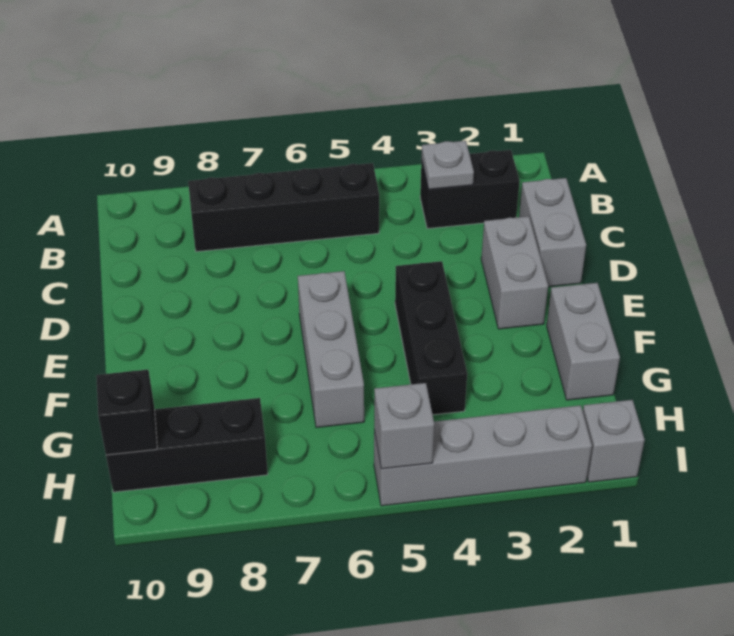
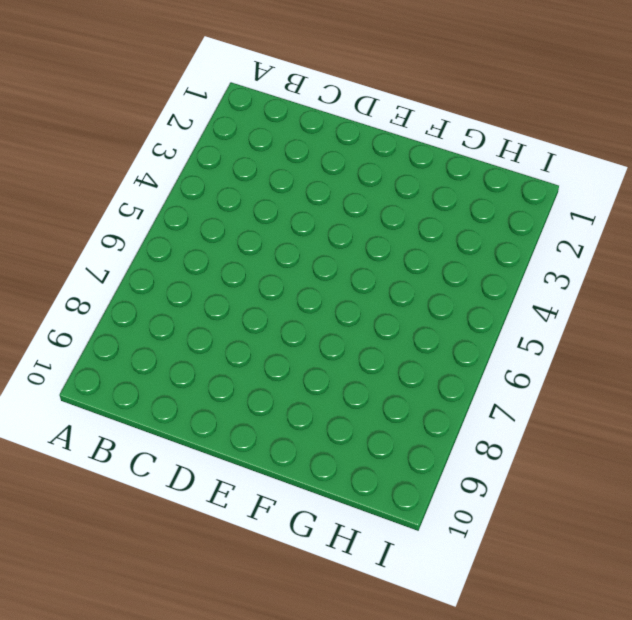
none -> black brick B2:B3 level 1
none -> black brick B5:B8 level 1
none -> grey brick C1:D1 level 1

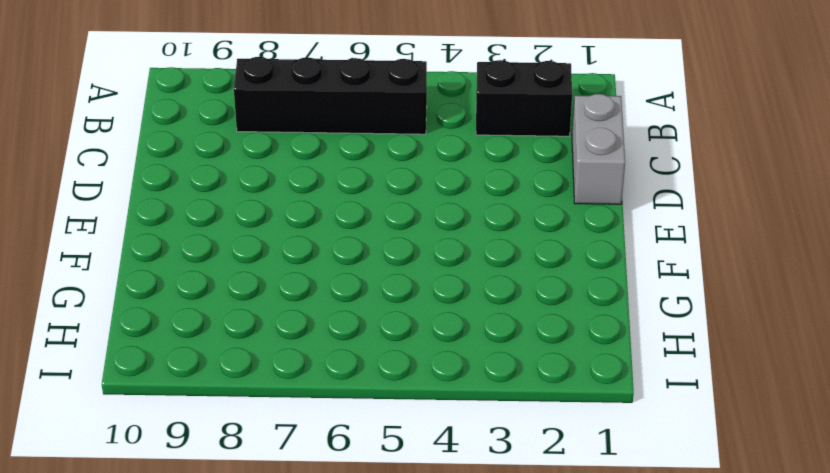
none -> grey brick D2:E2 level 1
none -> black brick E4:G4 level 1
none -> grey brick E6:G6 level 1

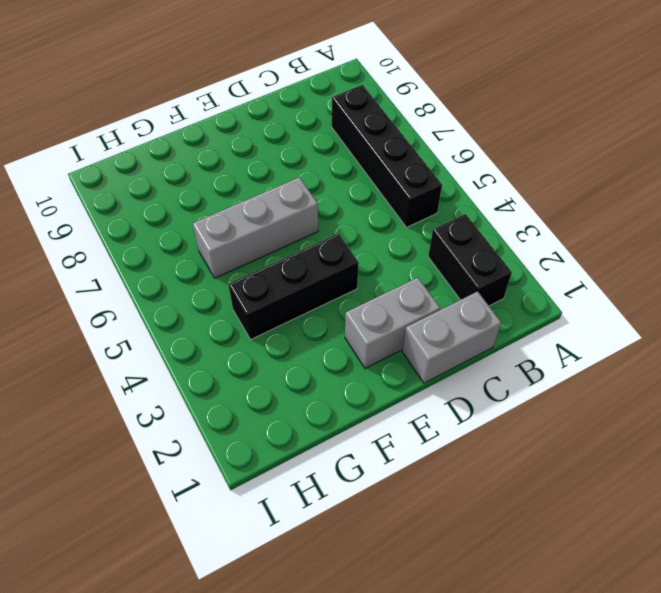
none -> grey brick F1:G1 level 1
none -> black brick H8:H10 level 1
none -> grey brick I1 level 1

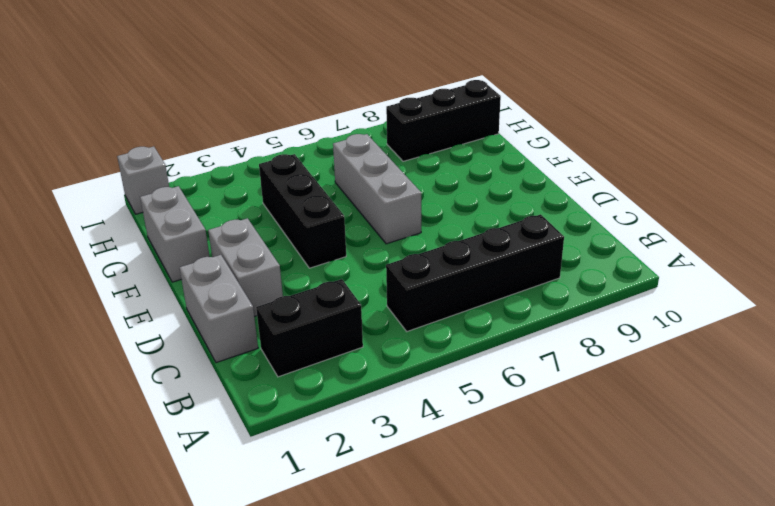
none -> grey brick I2:I5 level 1
none -> grey plate B3 level 2
none -> black brick H10 level 2

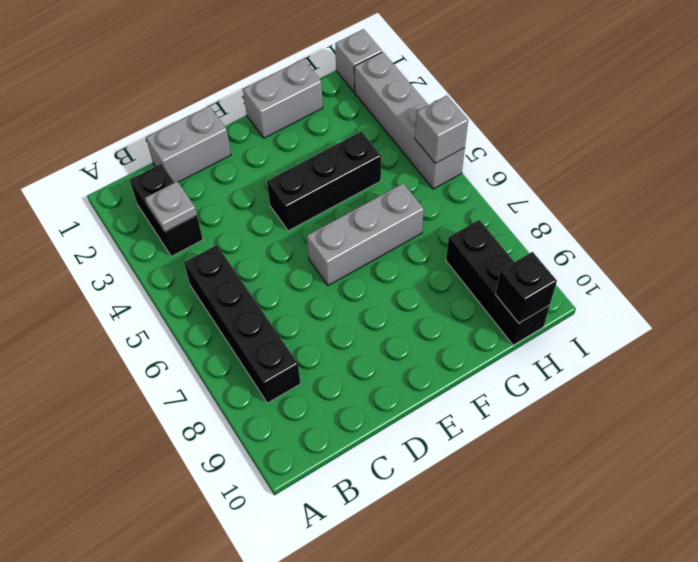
none -> grey brick D2:E2 level 1

